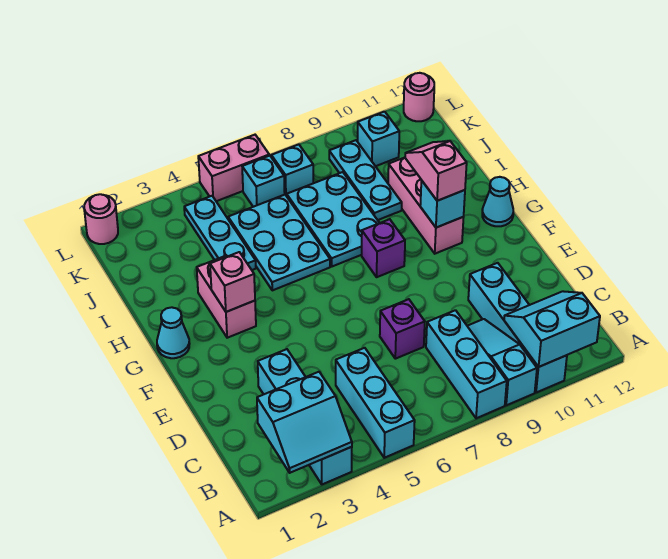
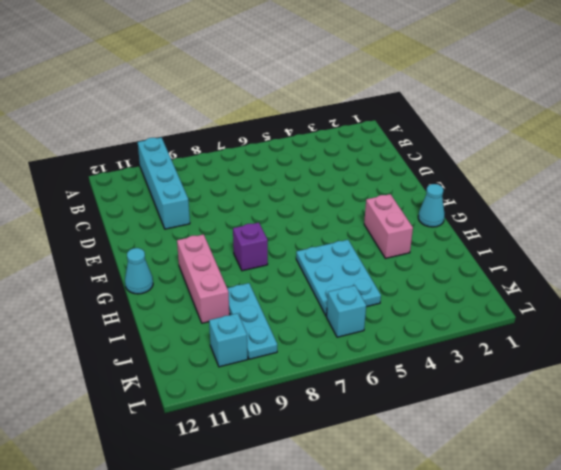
none -> cyan brick A3:D3 level 1
none -> cyan brick A5:C5 level 1
none -> cyan brick A8:C8 level 1

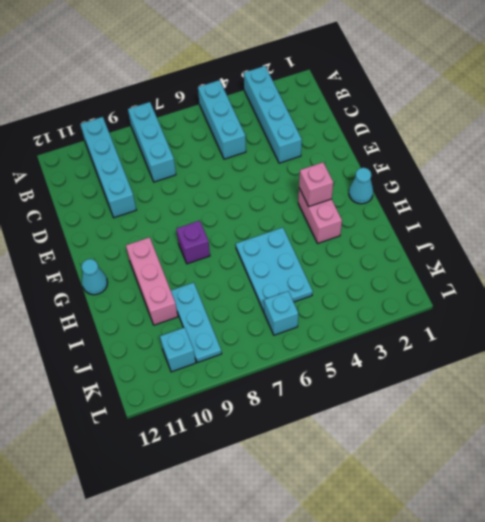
none -> cyan slope A9:C9 level 1 top A
none -> purple brick D7 level 1
none -> cyan plate H7:J8 level 1

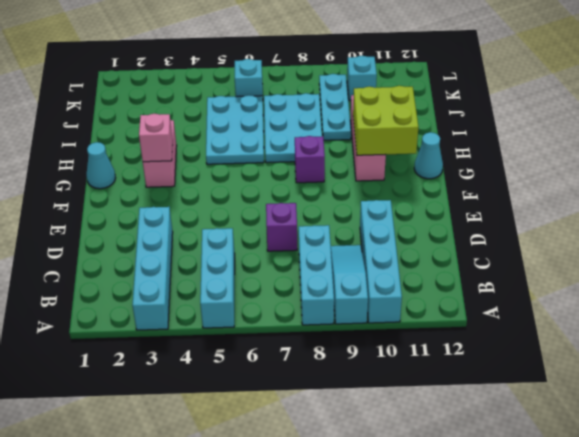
lime brick G10:H11 level 2 -> cyan brick G10 level 2
none -> cyan plate I4:K4 level 1
none -> cyan brick K7 level 1
none -> pink round brick L1 level 1

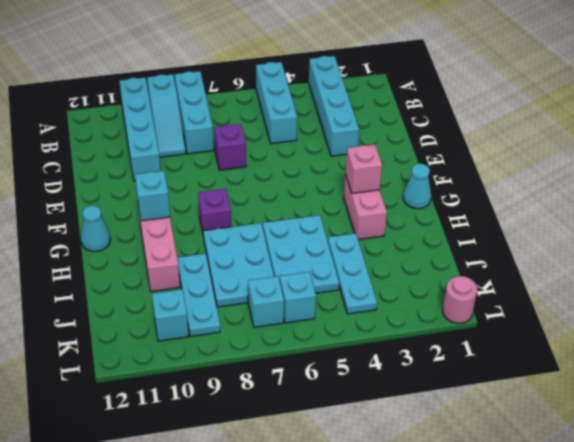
none -> pink brick L5:L6 level 1
none -> pink round brick L12 level 1
none -> cyan slope A2:B3 level 2 top B

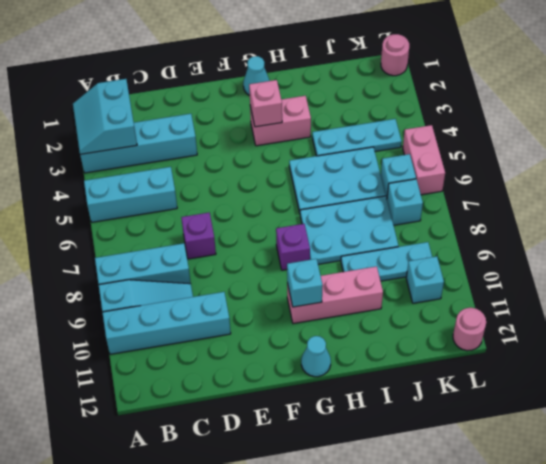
none -> cyan slope A10:B11 level 2 top A
none -> pink slope G10:H10 level 3 top G

